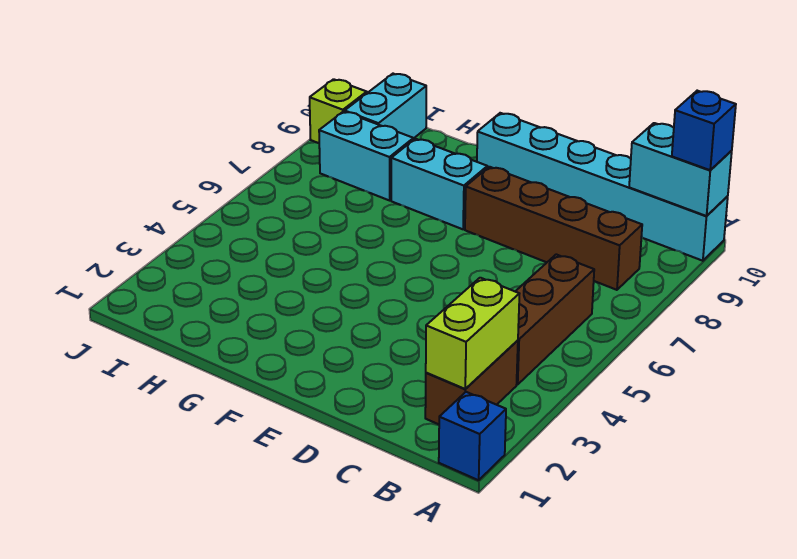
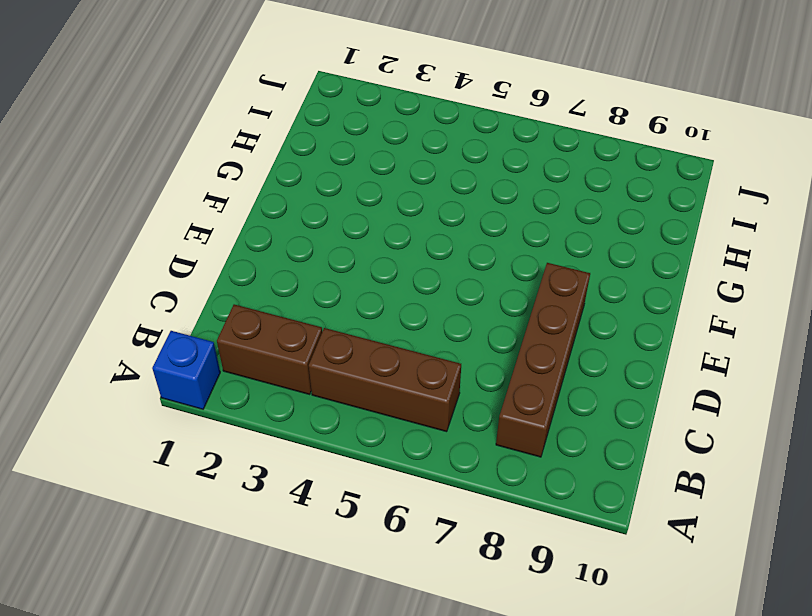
none -> cyan brick A10:F10 level 1
none -> cyan brick F8:G8 level 1
none -> cyan brick H8:I8 level 1

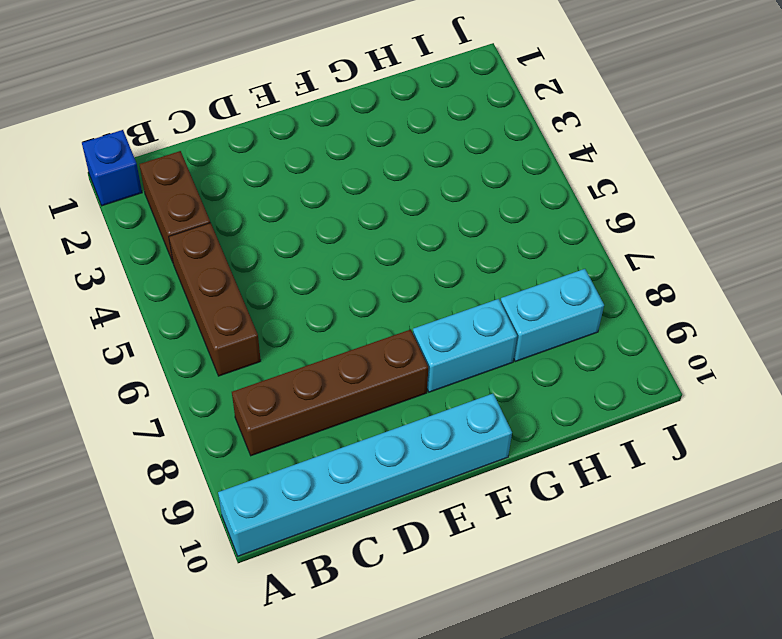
none -> cyan brick I9:I10 level 1
none -> lime brick J9 level 1
none -> cyan brick A10:B10 level 2

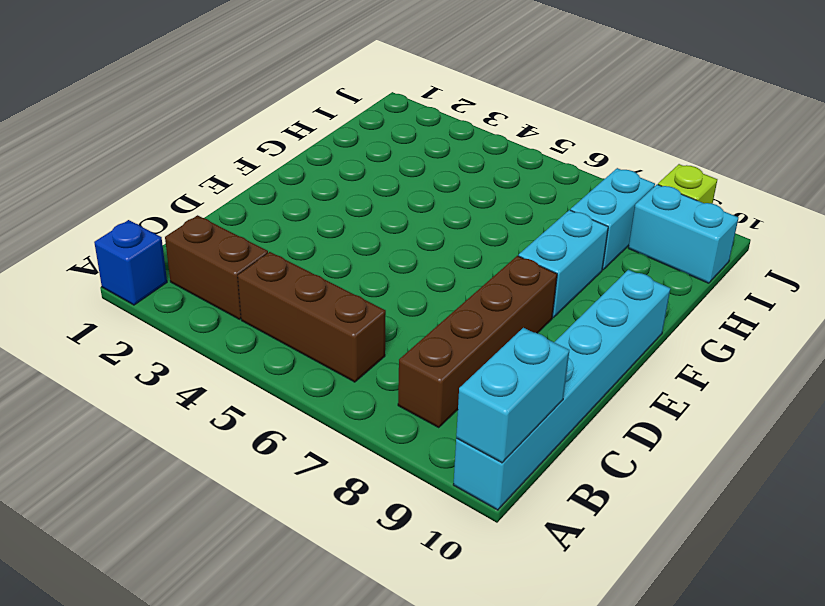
none -> lime brick B2:B3 level 2
none -> blue brick A10 level 3

